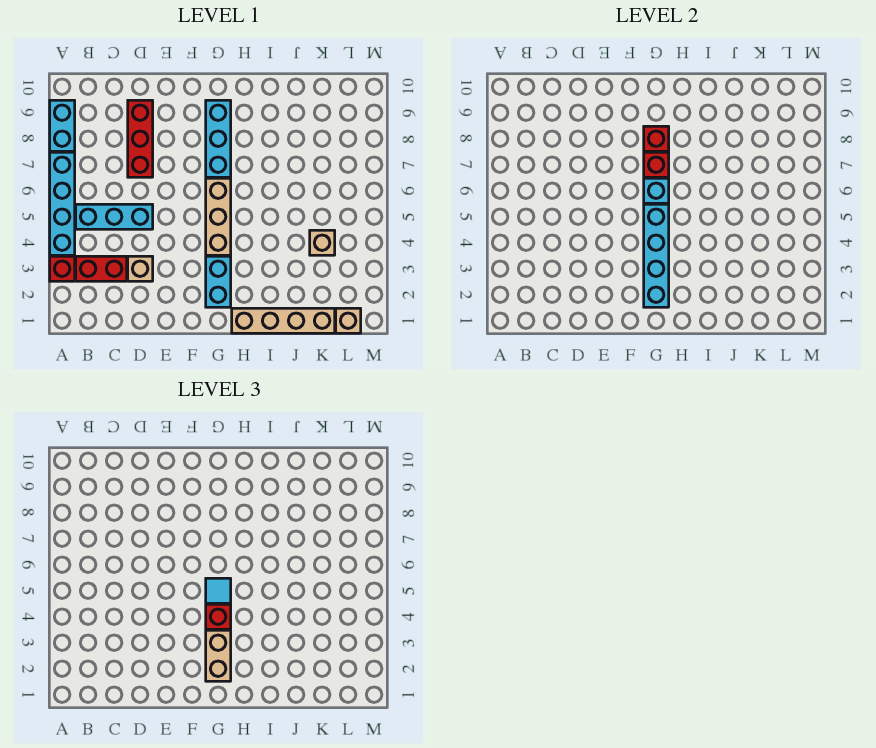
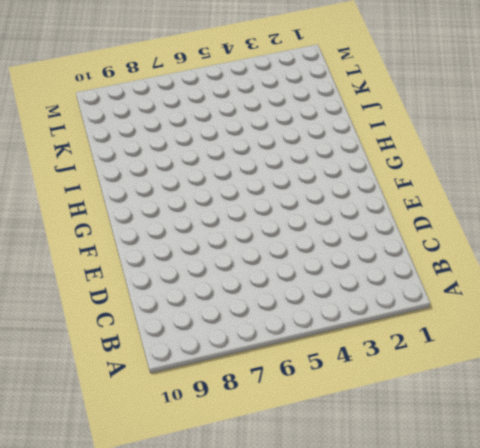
none -> red brick A3 level 1
none -> cyan brick A4:A7 level 1
none -> cyan brick A8:A9 level 1

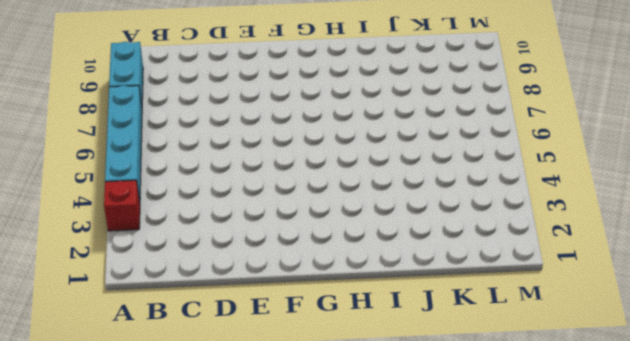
none -> red brick B3:C3 level 1
none -> cyan brick B5:D5 level 1
none -> tan brick D3 level 1

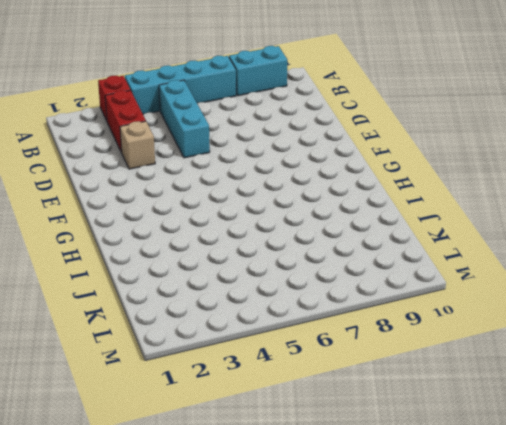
none -> red brick D7:D9 level 1
none -> cyan brick G2:G3 level 1
none -> tan brick G4:G6 level 1

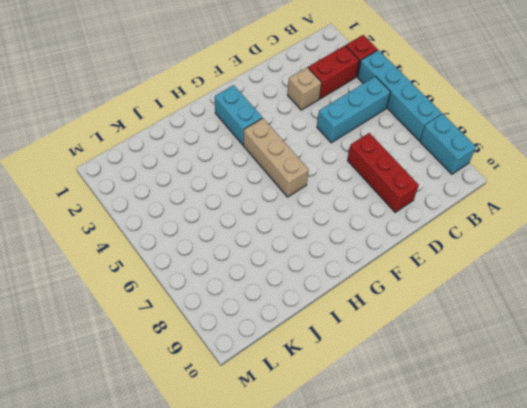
none -> cyan brick G7:G9 level 1
none -> tan brick H1:K1 level 1
none -> tan brick K4 level 1

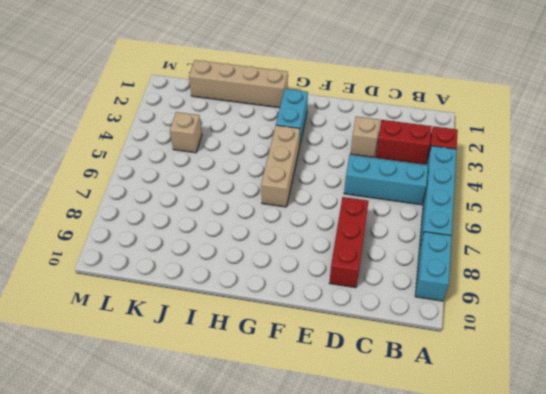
none -> cyan brick G7:G9 level 1
none -> tan brick L1 level 1
none -> cyan brick G2:G5 level 2

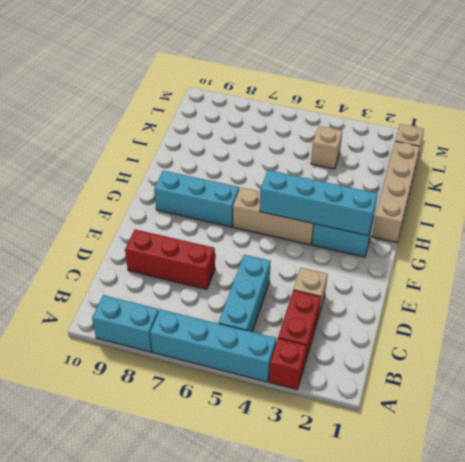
none -> cyan brick G6 level 2
none -> red brick G7 level 2
none -> red brick G8 level 2

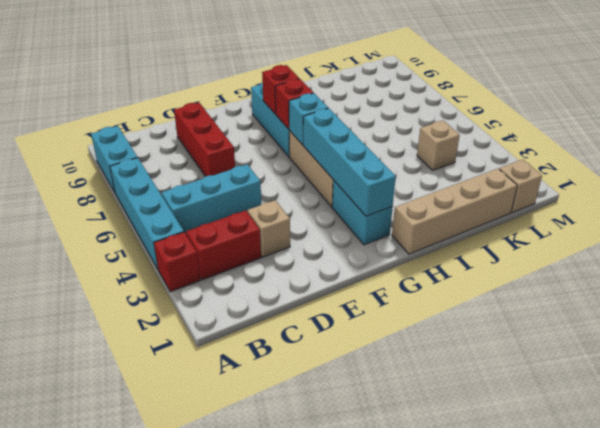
none -> tan brick G2:G3 level 3
none -> red brick G4 level 3
none -> cyan tile G5 level 3

